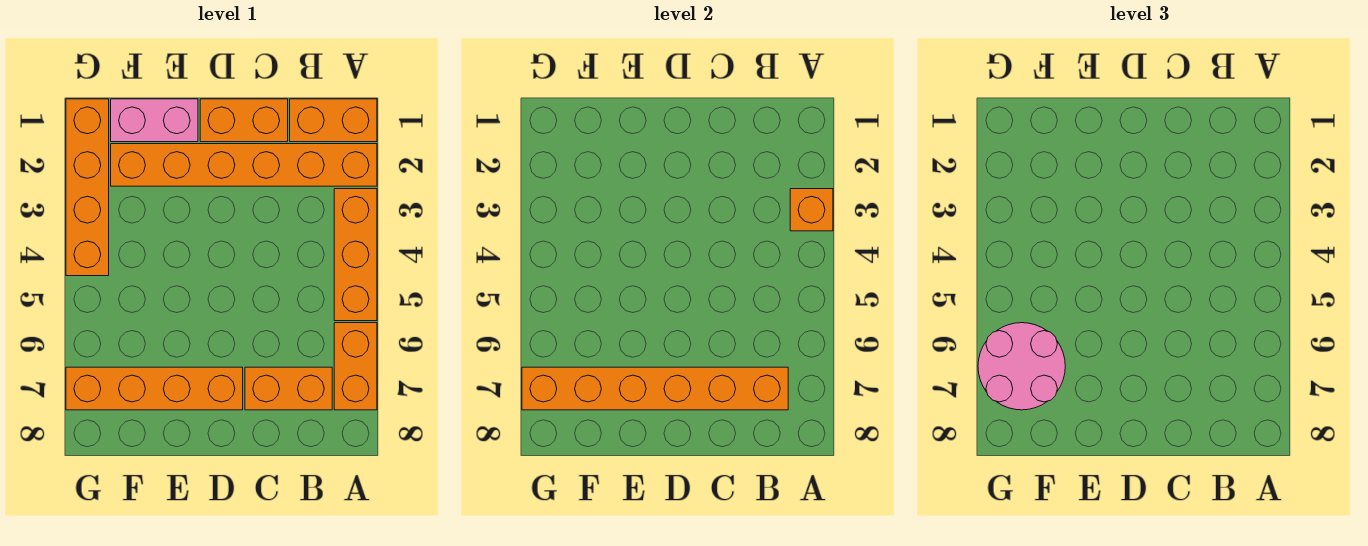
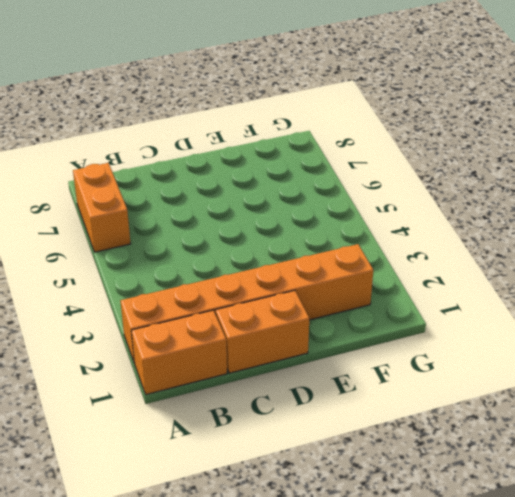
none -> orange brick A3:A5 level 1
none -> orange brick B7:C7 level 1
none -> orange brick D7:G7 level 1

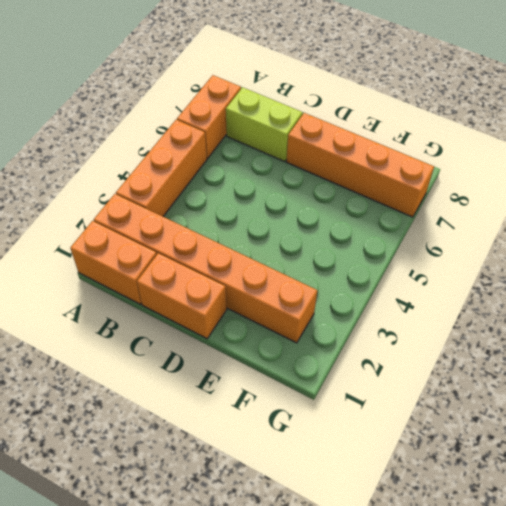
lime brick B7:C7 level 1 -> orange brick B7:C7 level 1
none -> pink brick E1:F1 level 1
none -> orange brick G1:G4 level 1
none -> orange brick A3 level 2

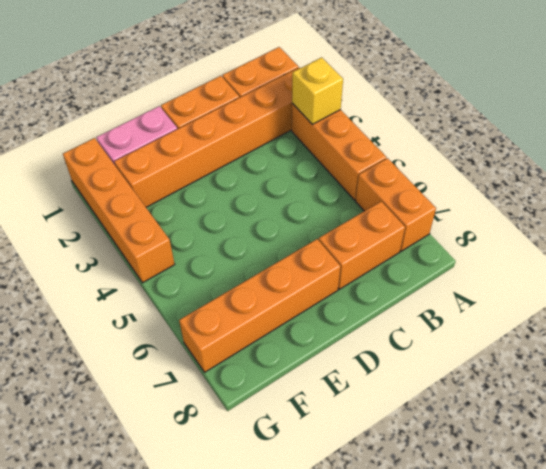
yellow brick A3 level 2 -> orange brick A3 level 2
none -> orange brick B7:G7 level 2
none -> pink round brick F6:G7 level 3

